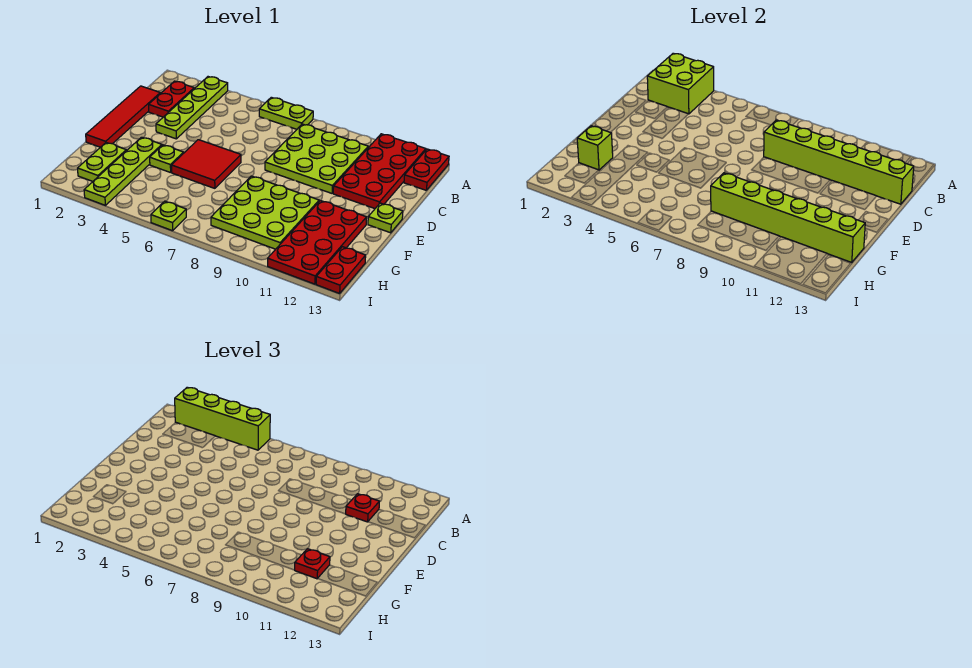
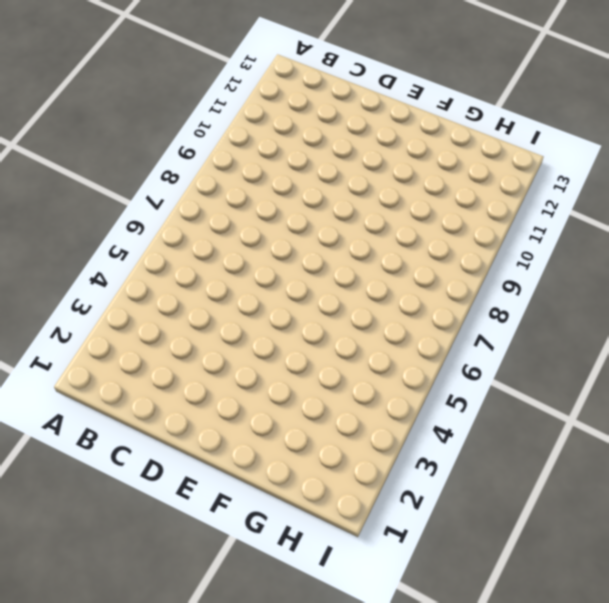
none -> lime plate A3:D3 level 1
none -> lime plate A6:A7 level 1
none -> red plate A11:D12 level 1

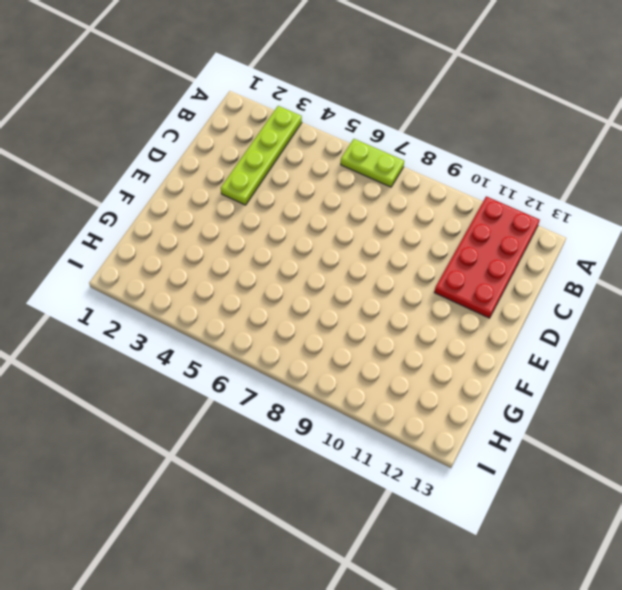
none -> red plate A13:B13 level 1
none -> red plate B2:C2 level 1
none -> lime plate B8:D10 level 1

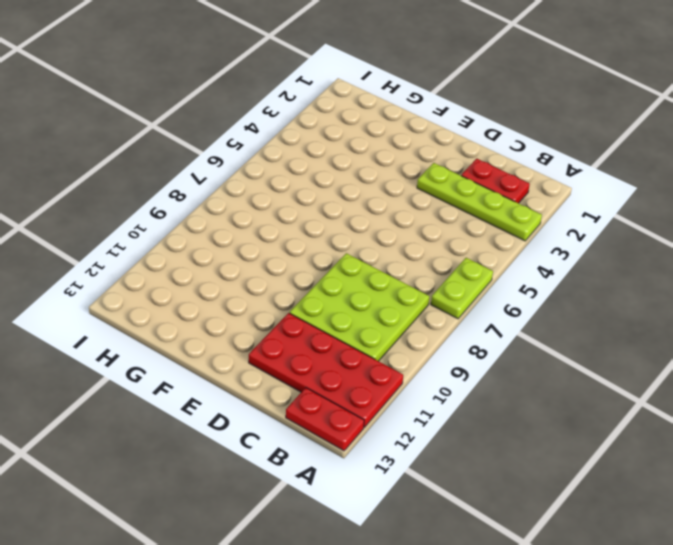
none -> red tile C1:F1 level 1
none -> red tile E5:F6 level 1
none -> lime plate E13 level 1

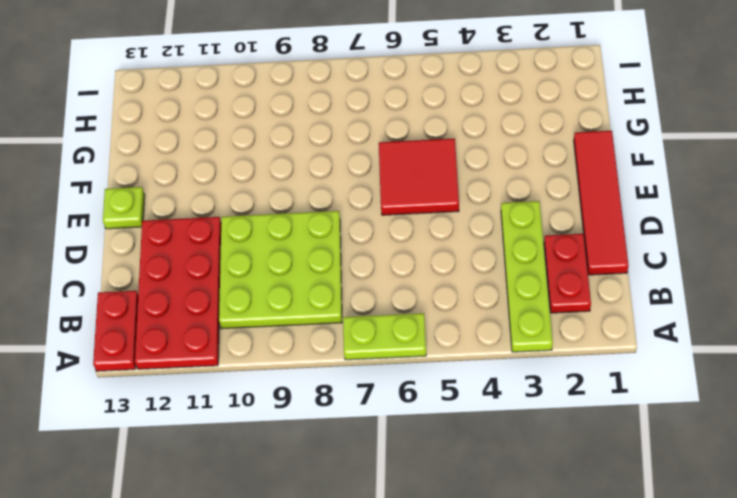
none -> lime plate F3:I3 level 1
none -> lime plate F4 level 1
none -> lime plate F8:H10 level 1

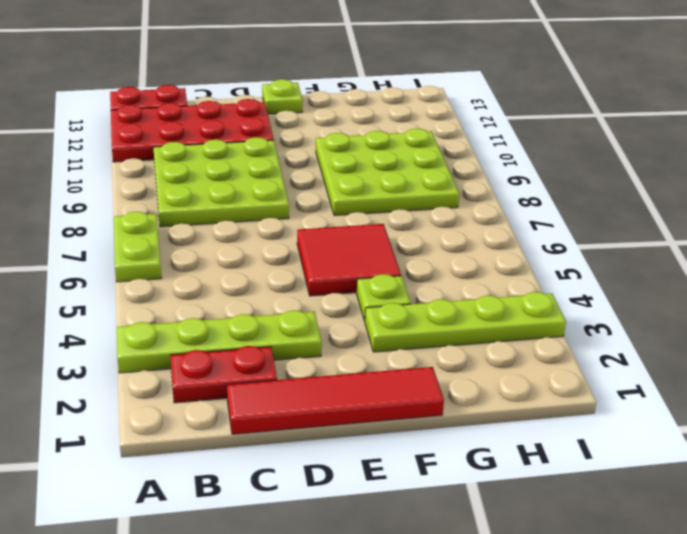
none -> red plate F11:I12 level 1
none -> lime plate G2:H2 level 1
none -> red plate H13:I13 level 1

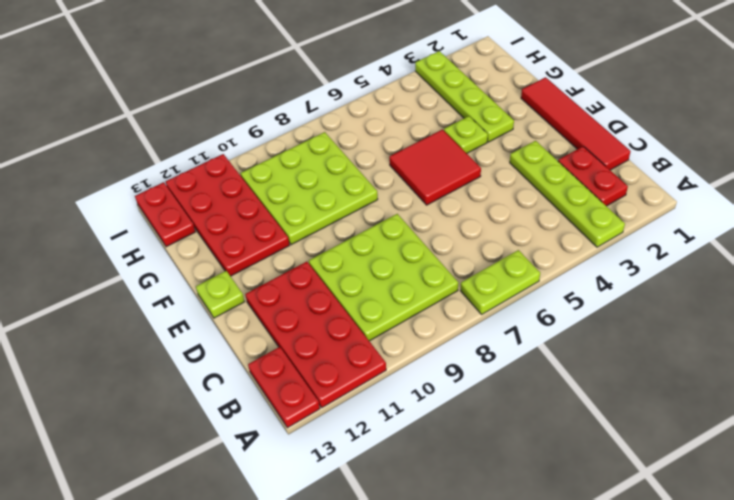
none -> lime plate G2:H2 level 1
none -> lime plate I6 level 1
none -> lime brick A2:B3 level 2

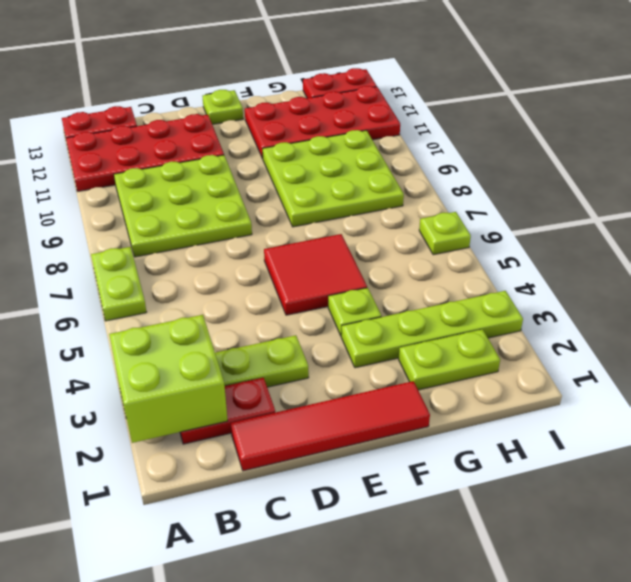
none -> lime brick C8:C13 level 2
none -> lime brick G2 level 2
none -> lime brick G8:G13 level 2

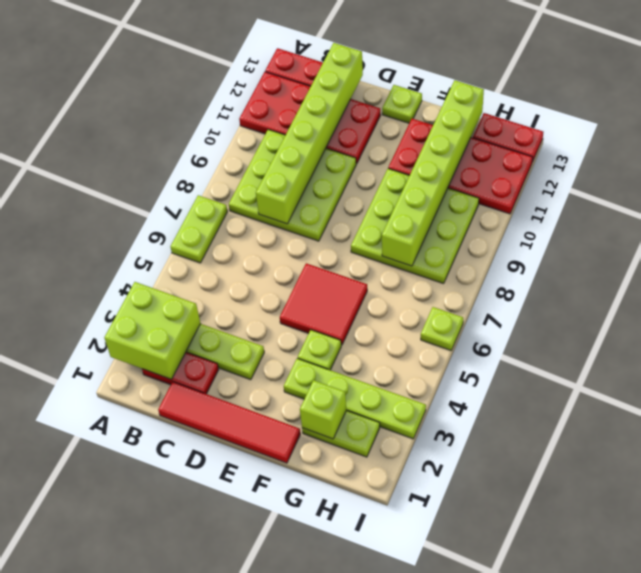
none -> lime brick A2:A5 level 3
none -> red plate C11 level 3
none -> red plate G11 level 3

